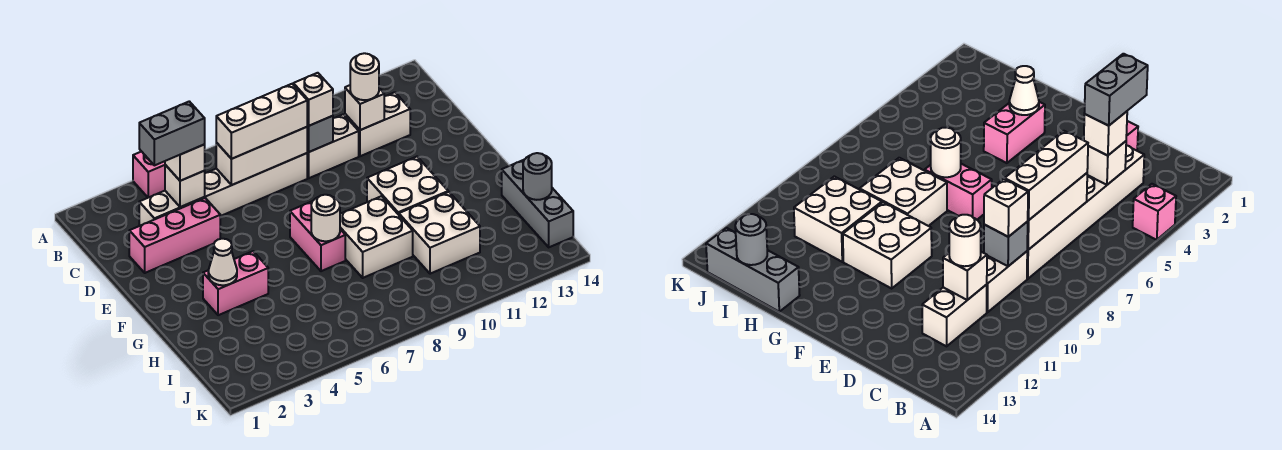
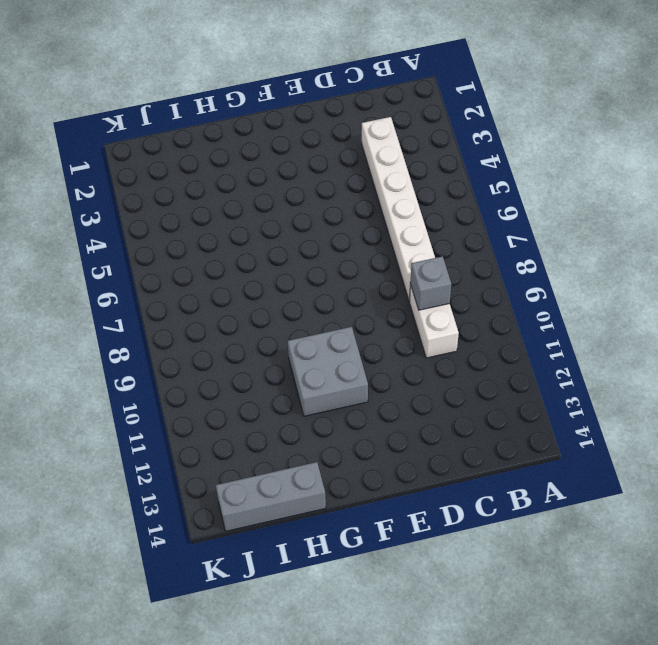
grey brick F10:G11 level 1 -> white brick F10:G11 level 1
none -> pink brick A4 level 1
none -> white brick C11:C12 level 1
none -> pink brick D2:D4 level 1

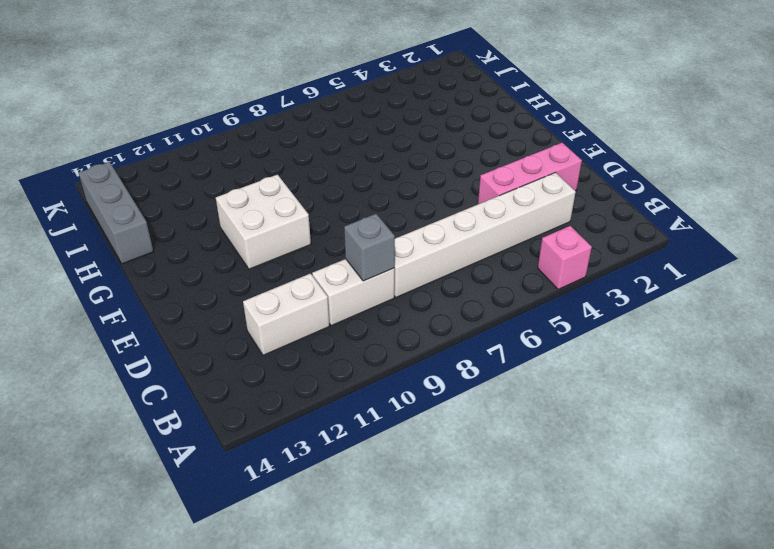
none -> pink brick F7:G7 level 1
none -> pink brick G3:G4 level 1
none -> white brick G8:H9 level 1

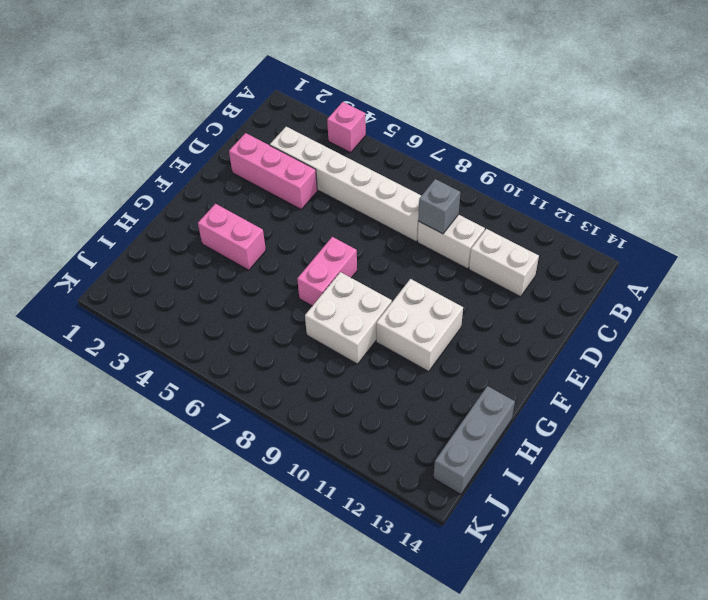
none -> white brick H10:I11 level 1
none -> white brick C4 level 2
none -> white brick C6:C8 level 2

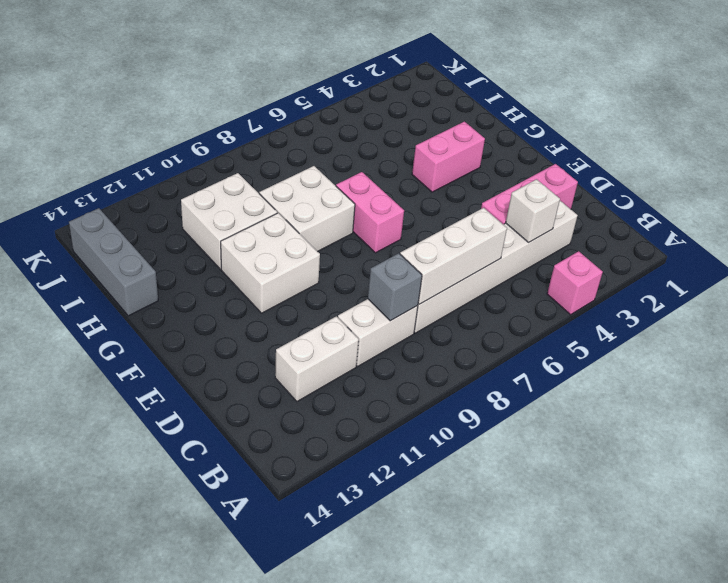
none -> white brick C11 level 2
none -> white cone G3 level 2
none -> white round brick G7 level 2

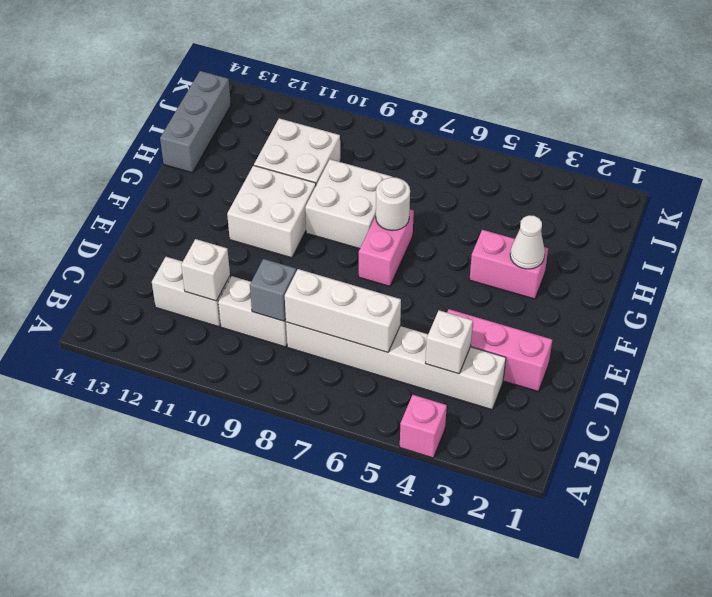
none -> grey round brick I14 level 2
none -> white brick C4 level 3
none -> white brick C6:C8 level 3

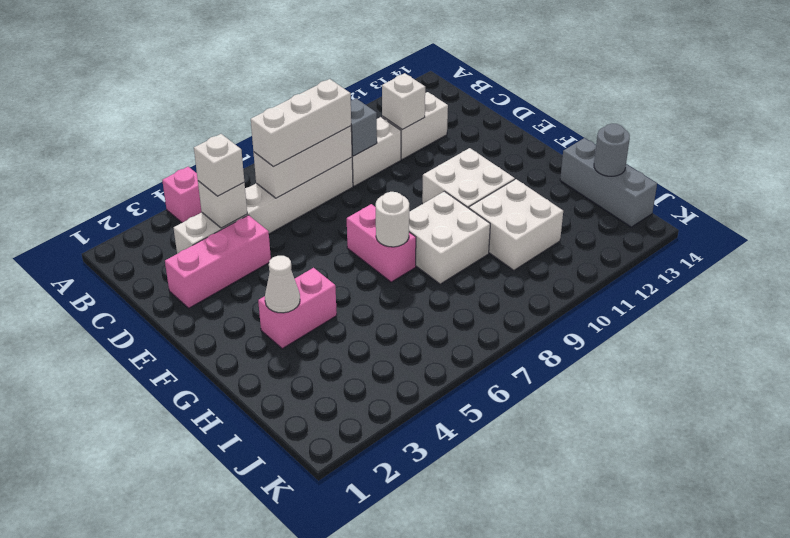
none -> white brick C9 level 3
none -> white round brick C11 level 3
none -> grey brick C3:C4 level 4

